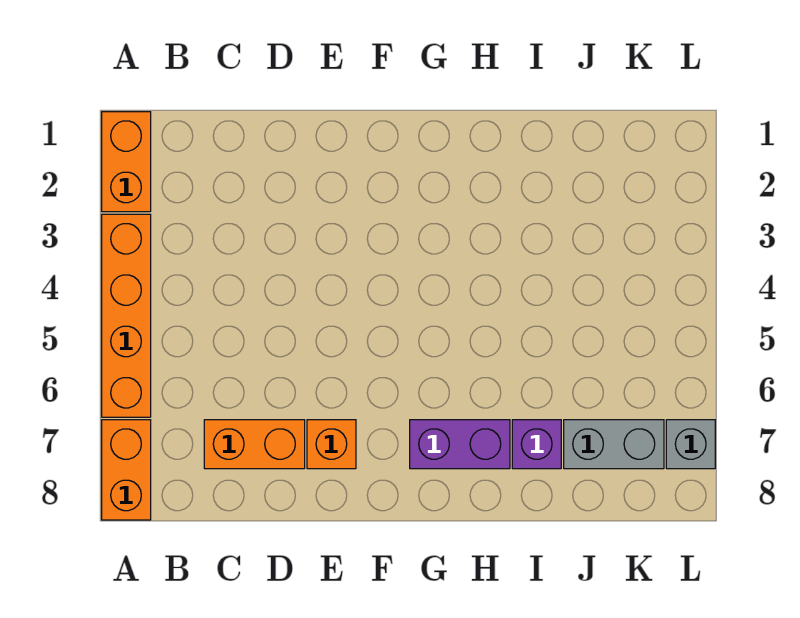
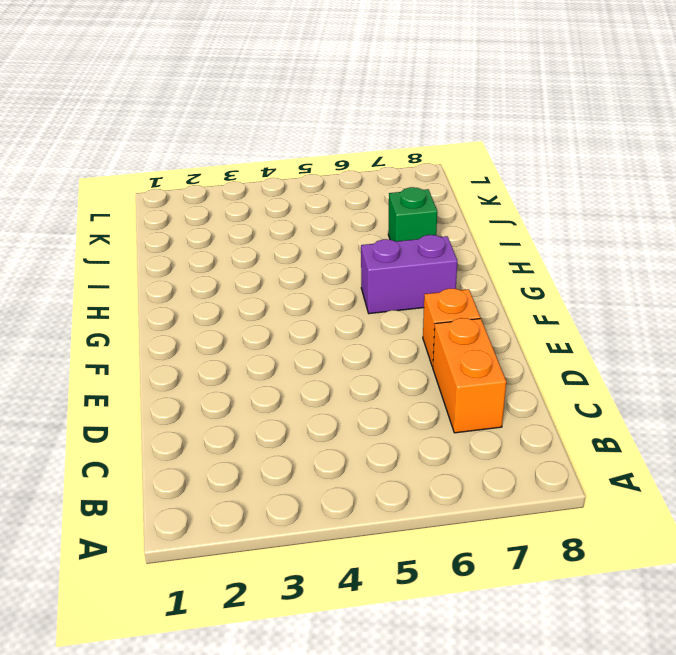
purple brick G6:G7 level 1 -> purple brick G7:H7 level 1
green brick I7 level 1 -> purple brick I7 level 1
none -> orange brick A1:A2 level 1
none -> orange brick A3:A6 level 1

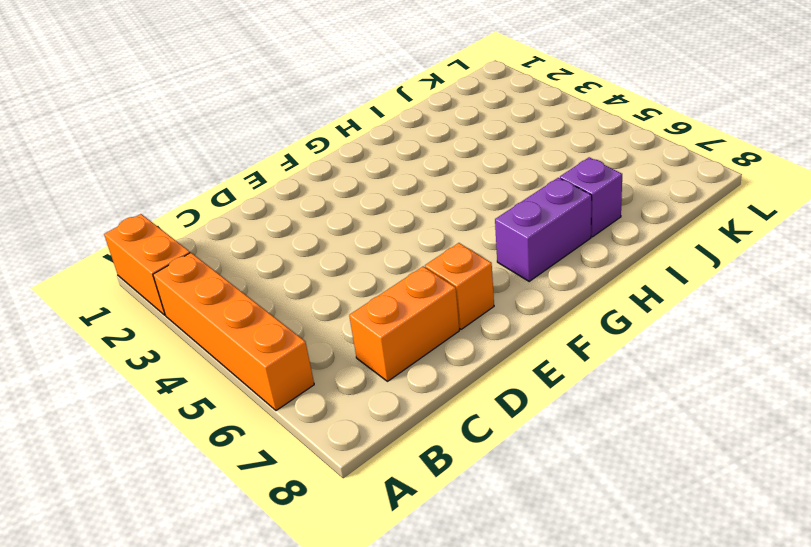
none -> orange brick A7:A8 level 1
none -> grey brick J7:K7 level 1

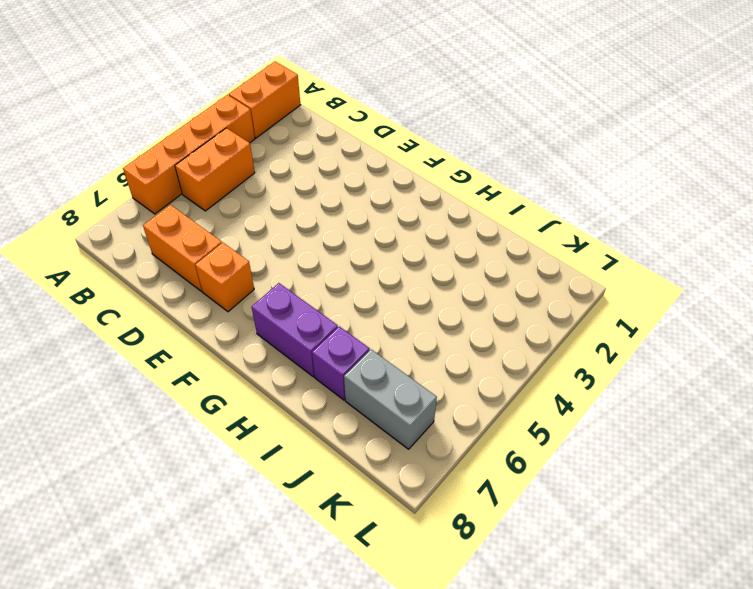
orange brick B4:B5 level 1 -> orange brick A7:A8 level 1
none -> grey brick L7 level 1

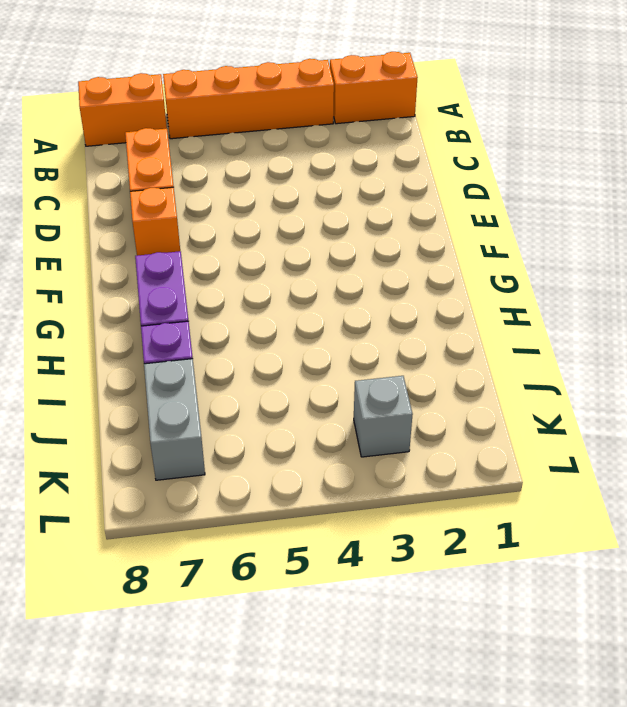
grey brick K3 level 1 -> grey brick L7 level 1

